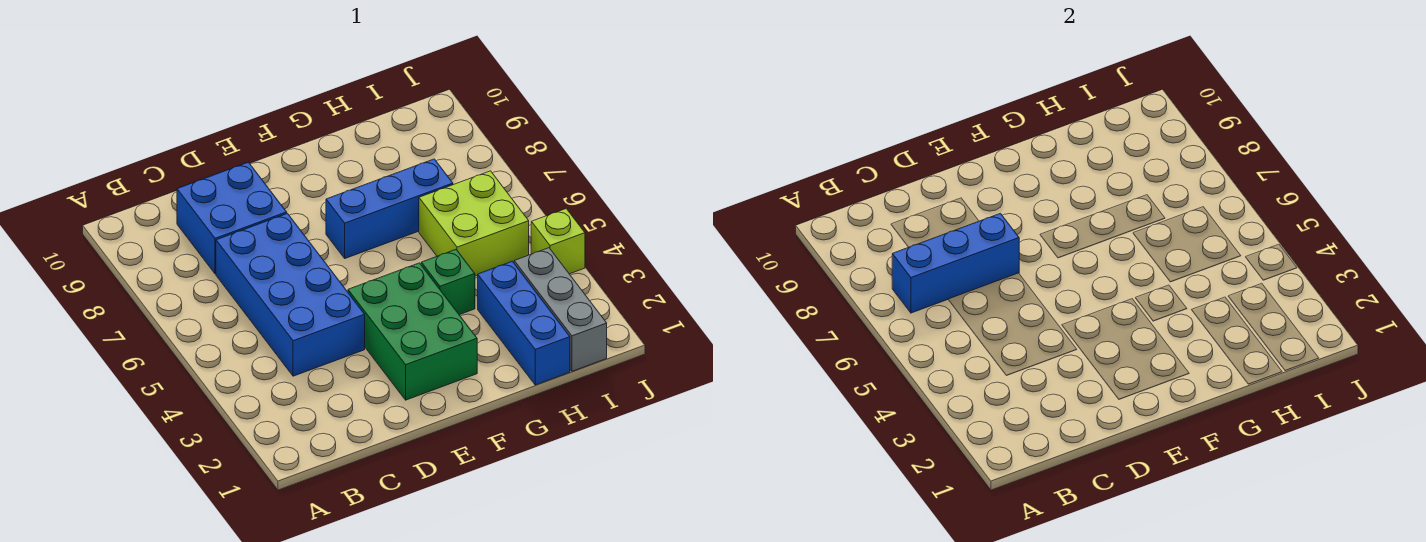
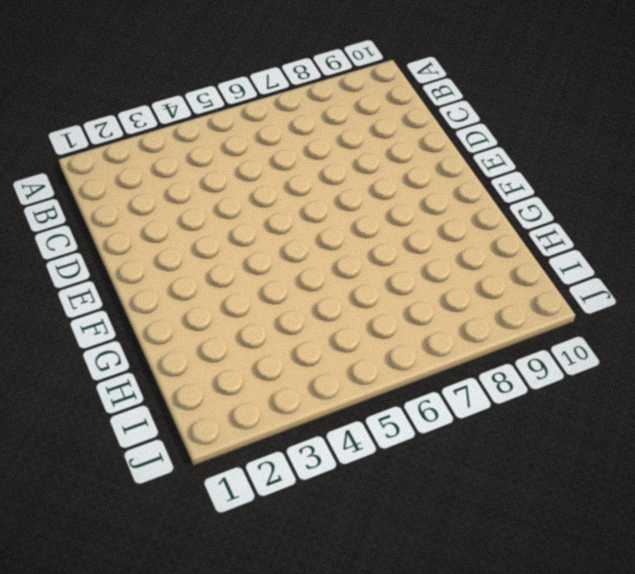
none -> blue brick C4:D7 level 1
none -> blue brick C8:D9 level 1

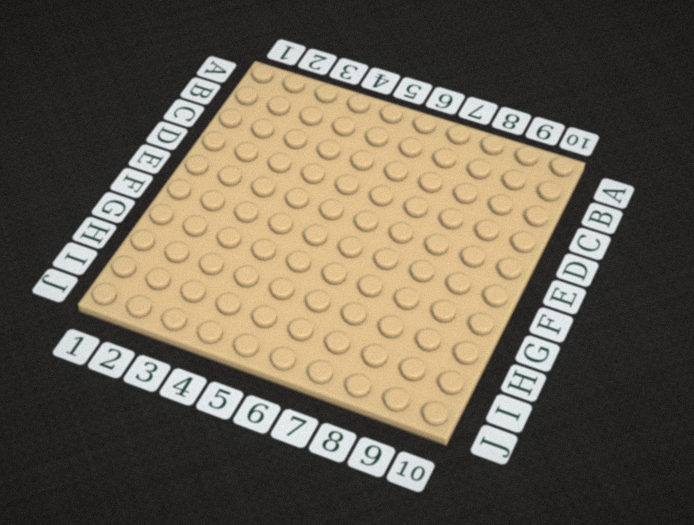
none -> blue brick C4:D7 level 1
none -> blue brick C8:D9 level 1

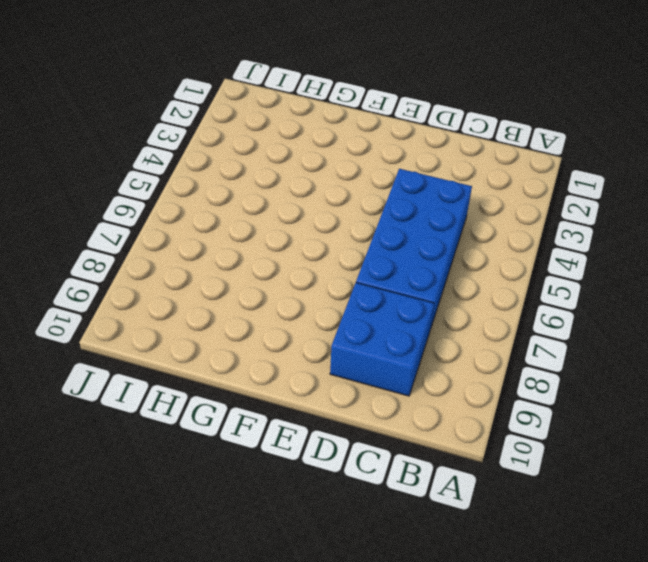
none -> green brick E2:F4 level 1
none -> blue brick F7:H7 level 1

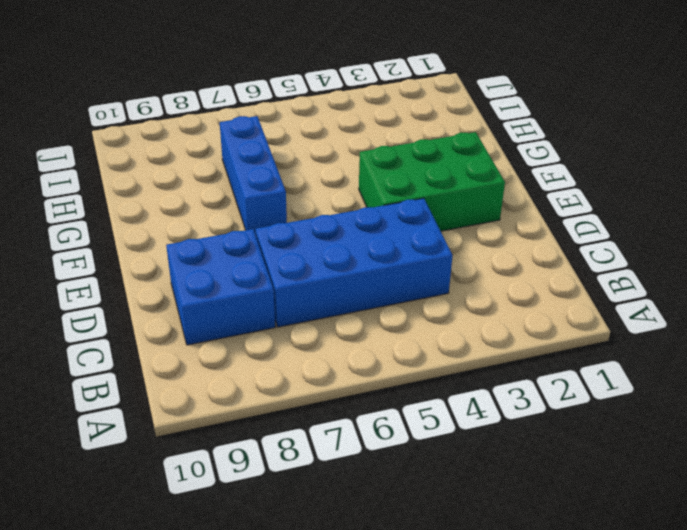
none -> green brick G4 level 1
none -> blue brick H1:H3 level 1

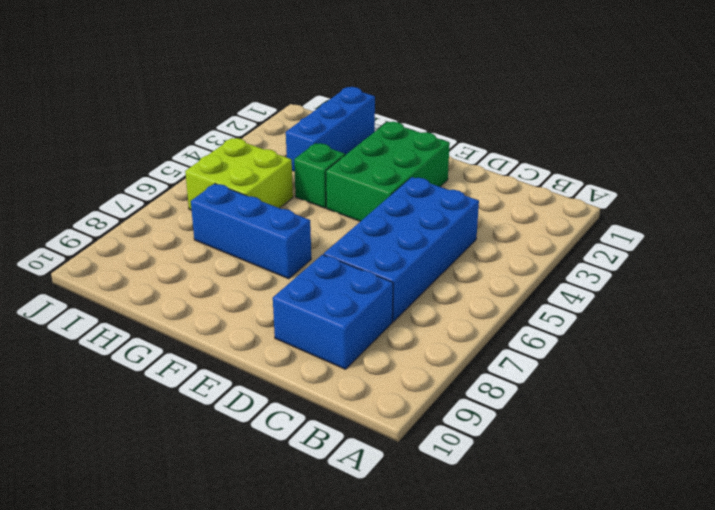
none -> grey brick I1:I3 level 1
none -> lime brick J4 level 1

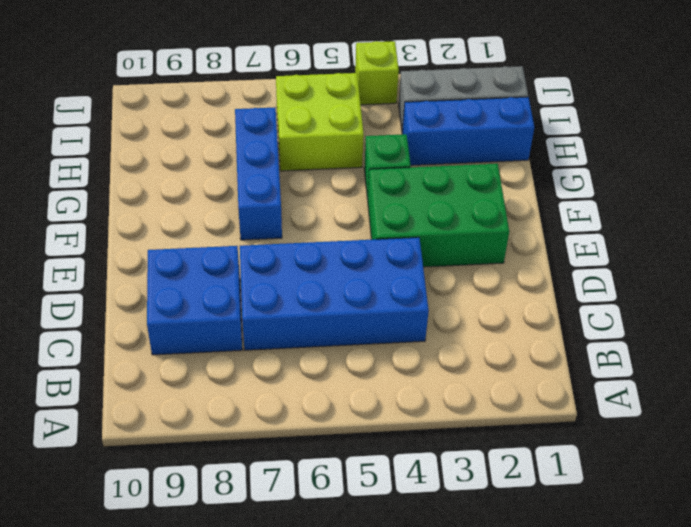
none -> blue brick B7:D7 level 2

